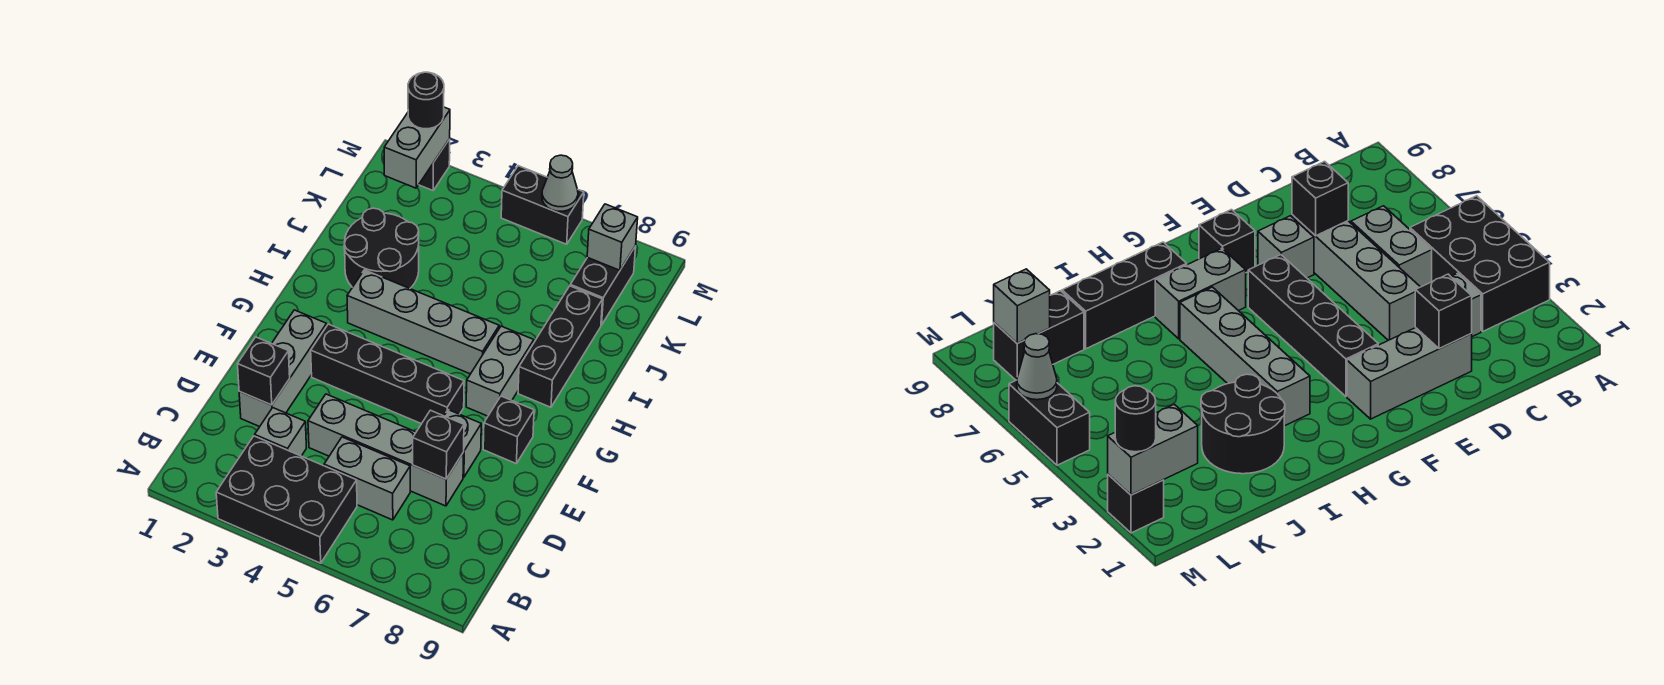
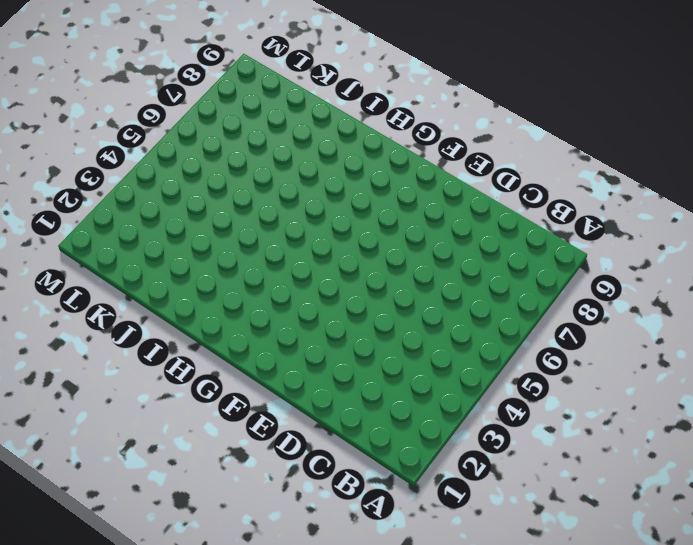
none -> black brick A3:B5 level 1
none -> grey brick C3 level 1
none -> grey brick C5:C6 level 1

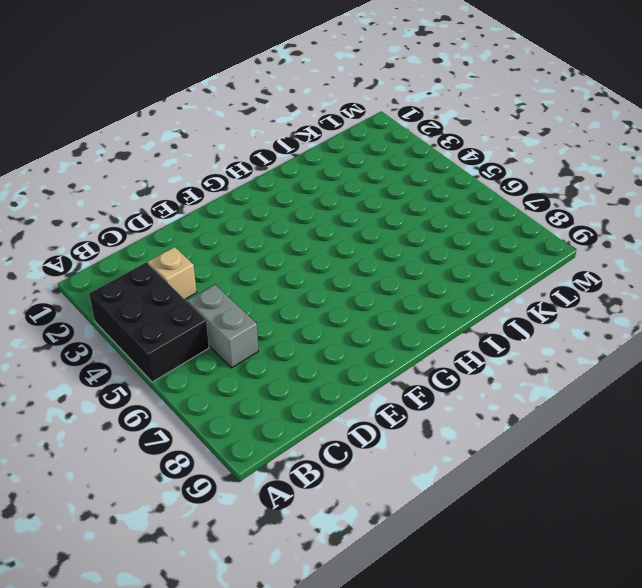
tan brick C3 level 1 -> grey brick C3 level 1
none -> grey brick D2:F2 level 1
none -> grey brick D4:D7 level 1
none -> grey brick E7 level 1

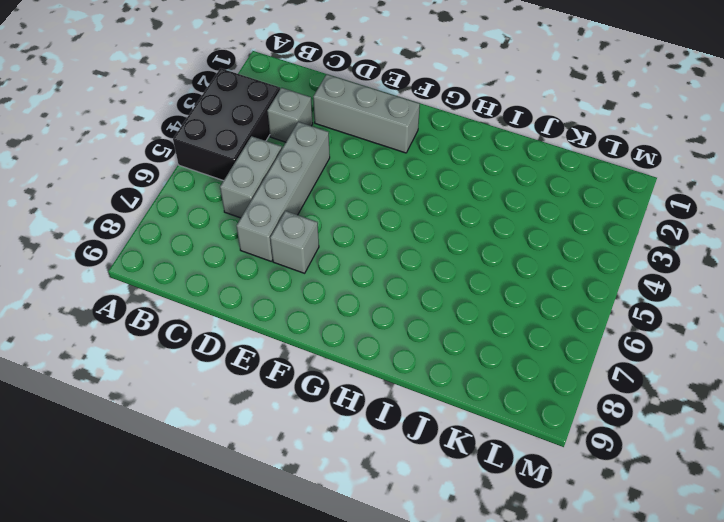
none -> black brick F3:F6 level 1
none -> black brick F8 level 1
none -> grey brick G7:H7 level 1

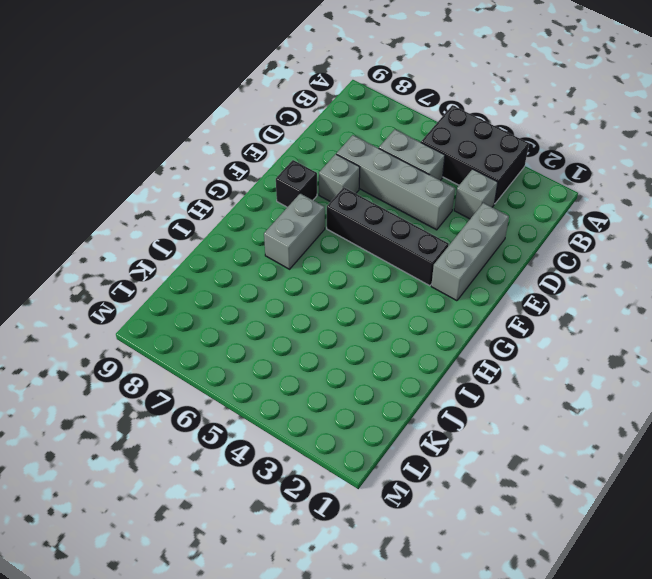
none -> grey brick H3:H6 level 1
none -> black brick H8:J8 level 1
none -> black round brick I2:J3 level 1

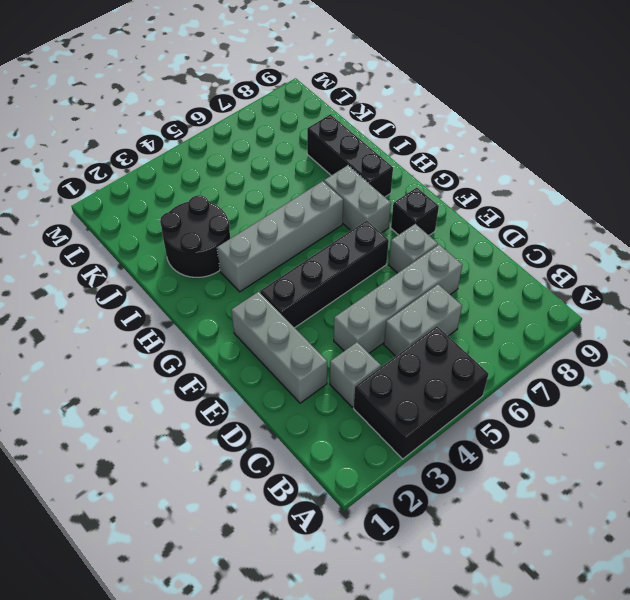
none -> black brick K8:L8 level 1
none -> black brick M2 level 1
none -> black brick M5:M6 level 1

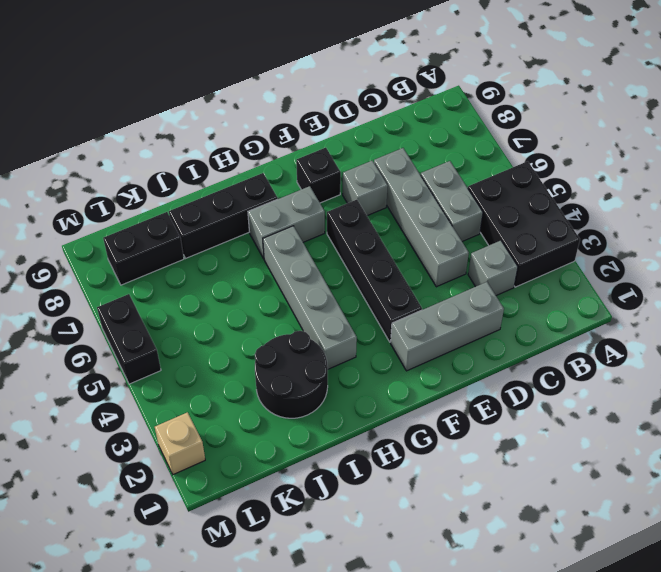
tan brick M2 level 1 -> black brick M2 level 1
none -> black brick D2 level 2
none -> black brick D7 level 2
none -> grey brick L2:M2 level 2

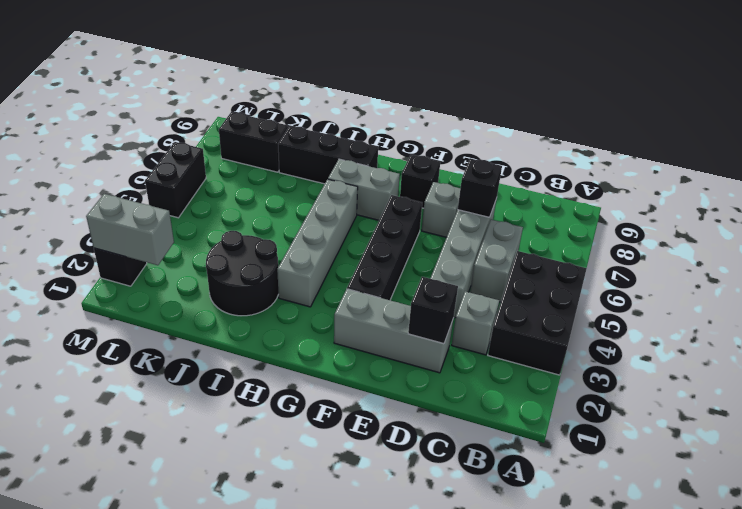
none -> grey brick L8 level 2
none -> grey cone M6 level 2
none -> black round brick M2 level 3

